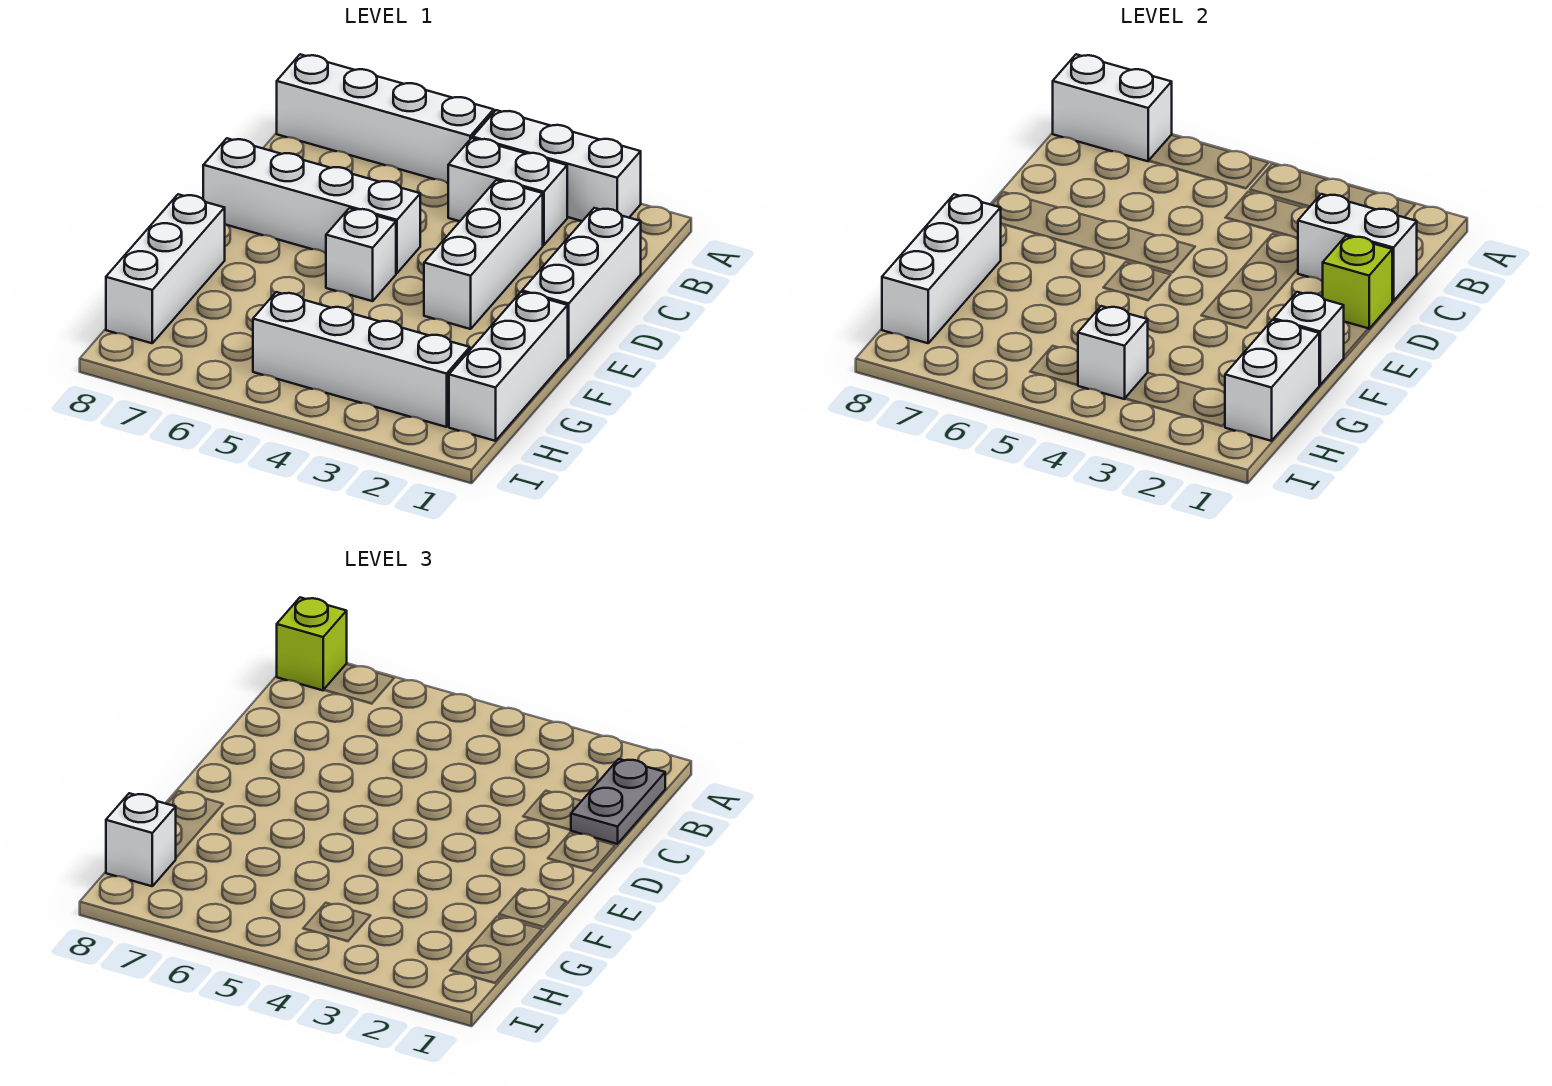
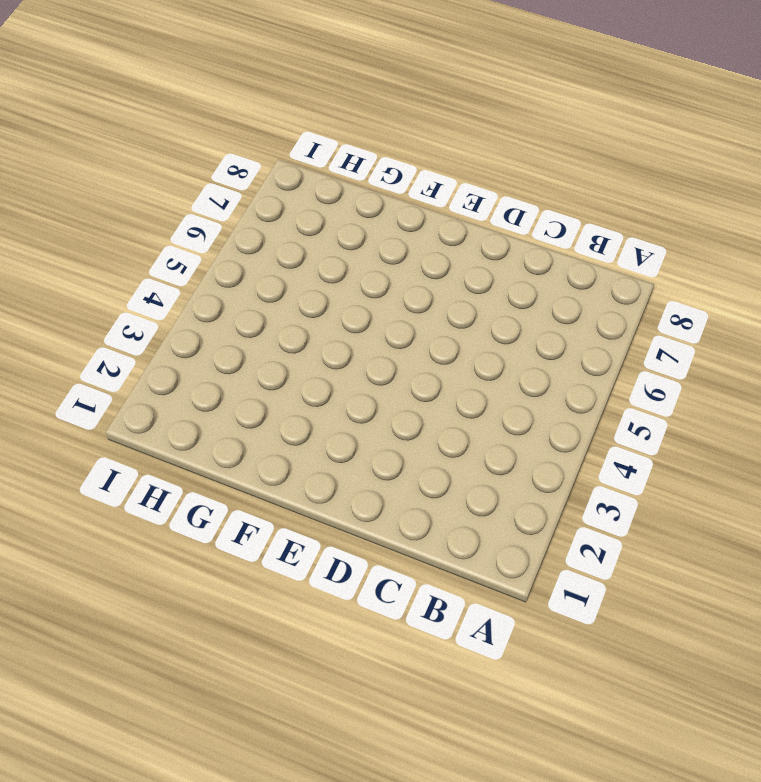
none -> white brick A2:A4 level 1
none -> white brick A5:A8 level 1
none -> white brick B3:B4 level 1

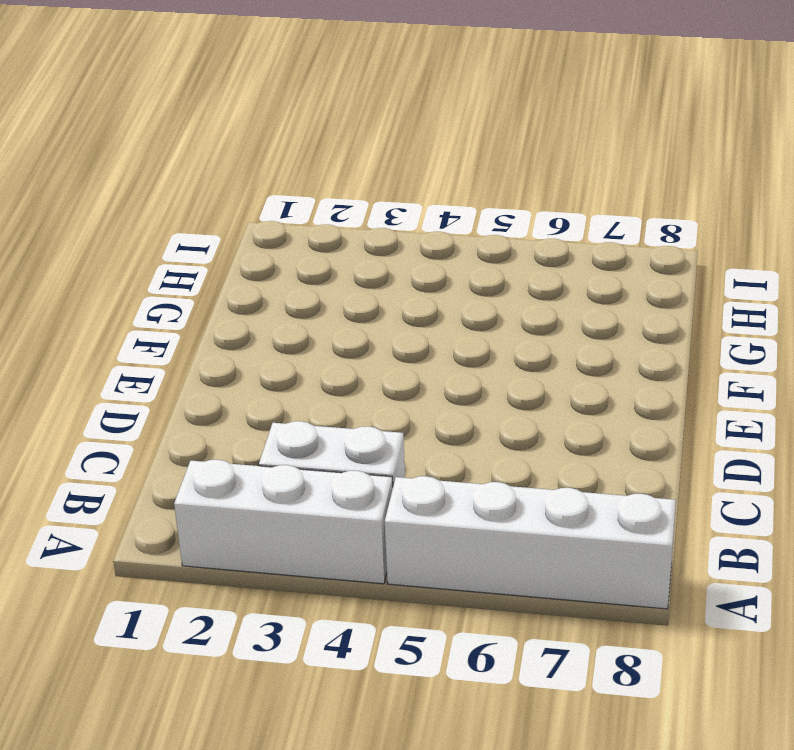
none -> white brick C1:E1 level 1
none -> white brick C3:E3 level 1
none -> white brick D5:D8 level 1

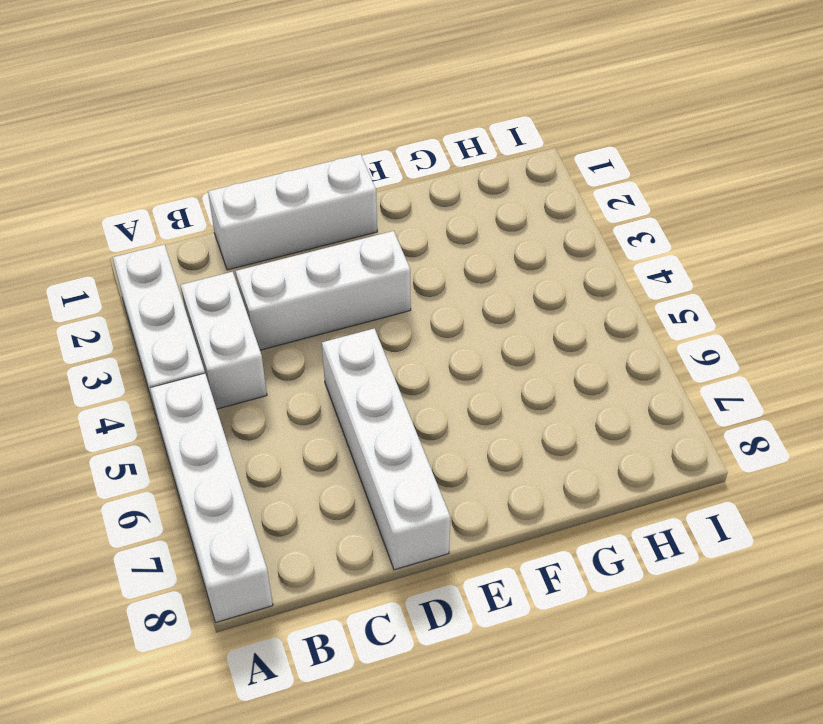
none -> white brick E5 level 1
none -> white brick F1:H1 level 1
none -> white brick F8:H8 level 1

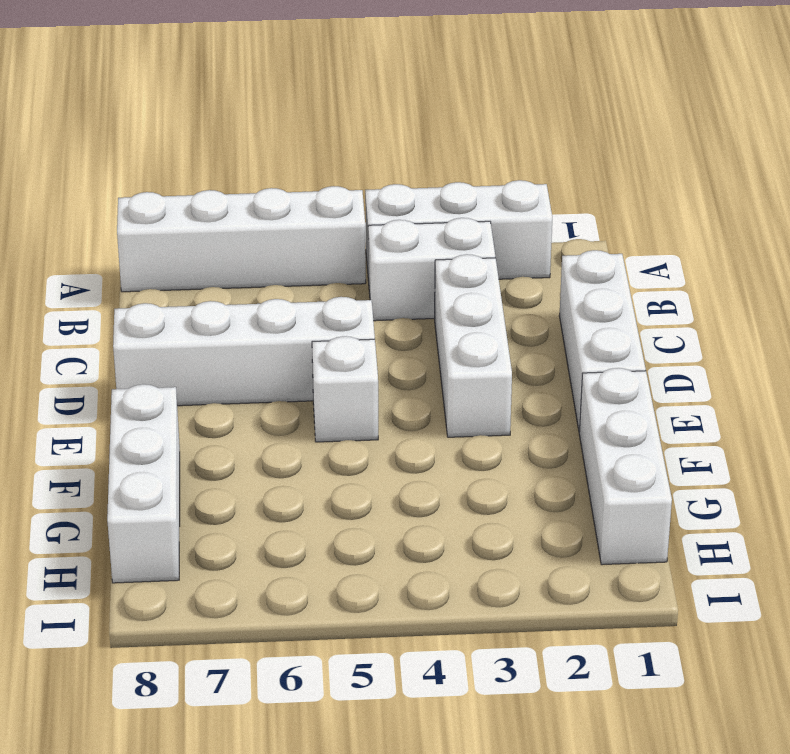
none -> white brick H2:H5 level 1
none -> white brick A7:A8 level 2
none -> white brick C1:C2 level 2

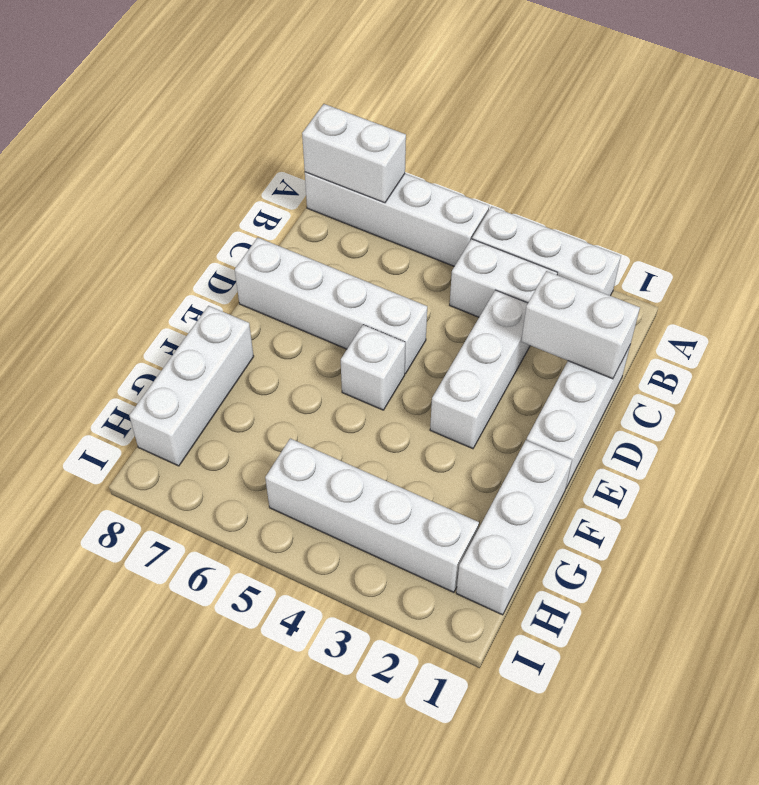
none -> lime brick D1 level 2
none -> white brick F1 level 2
none -> white brick F8:H8 level 2

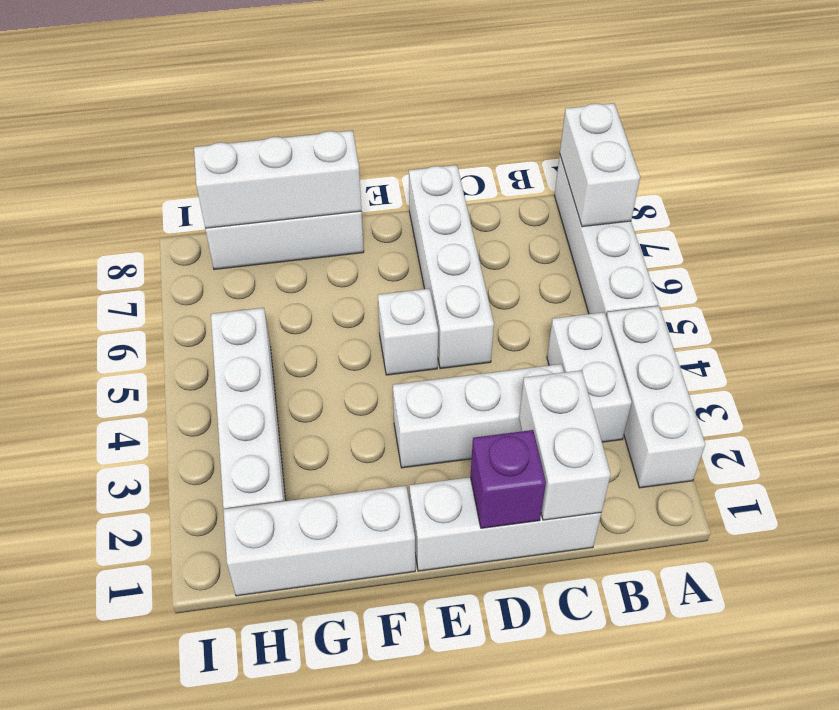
purple brick D1 level 2 -> lime brick D1 level 2
none -> white brick F1 level 2
none -> white brick G1:H1 level 2
none -> white brick H4 level 2

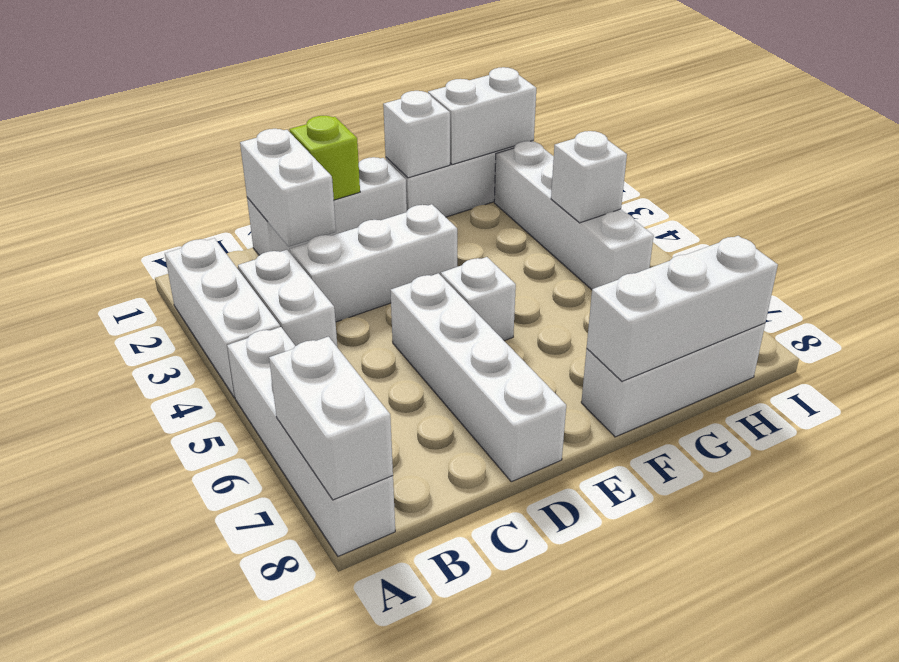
none -> lime brick A8 level 3
none -> grey plate B1:C1 level 3
none -> white brick H8 level 3

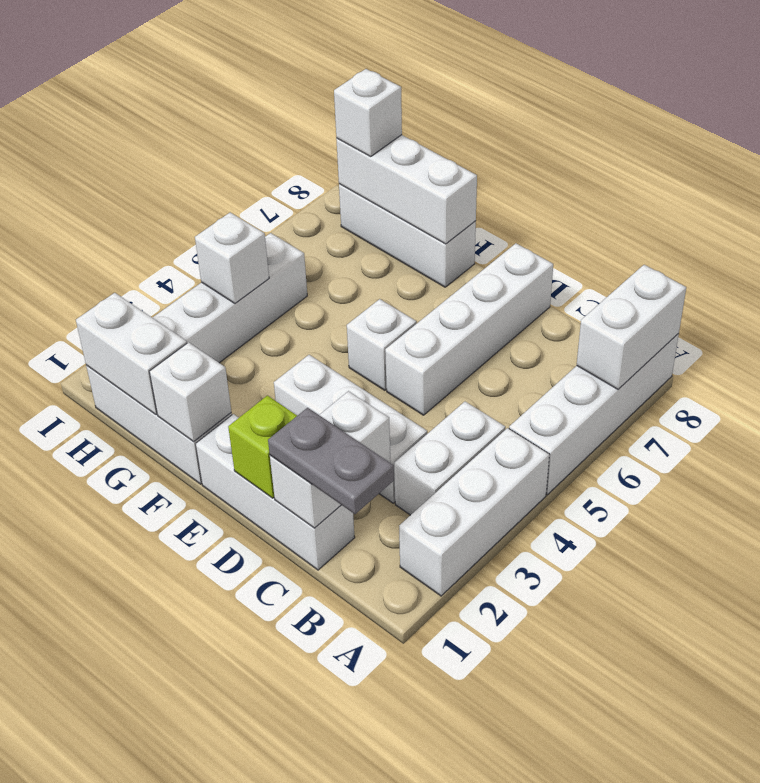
none -> lime brick A8 level 3

